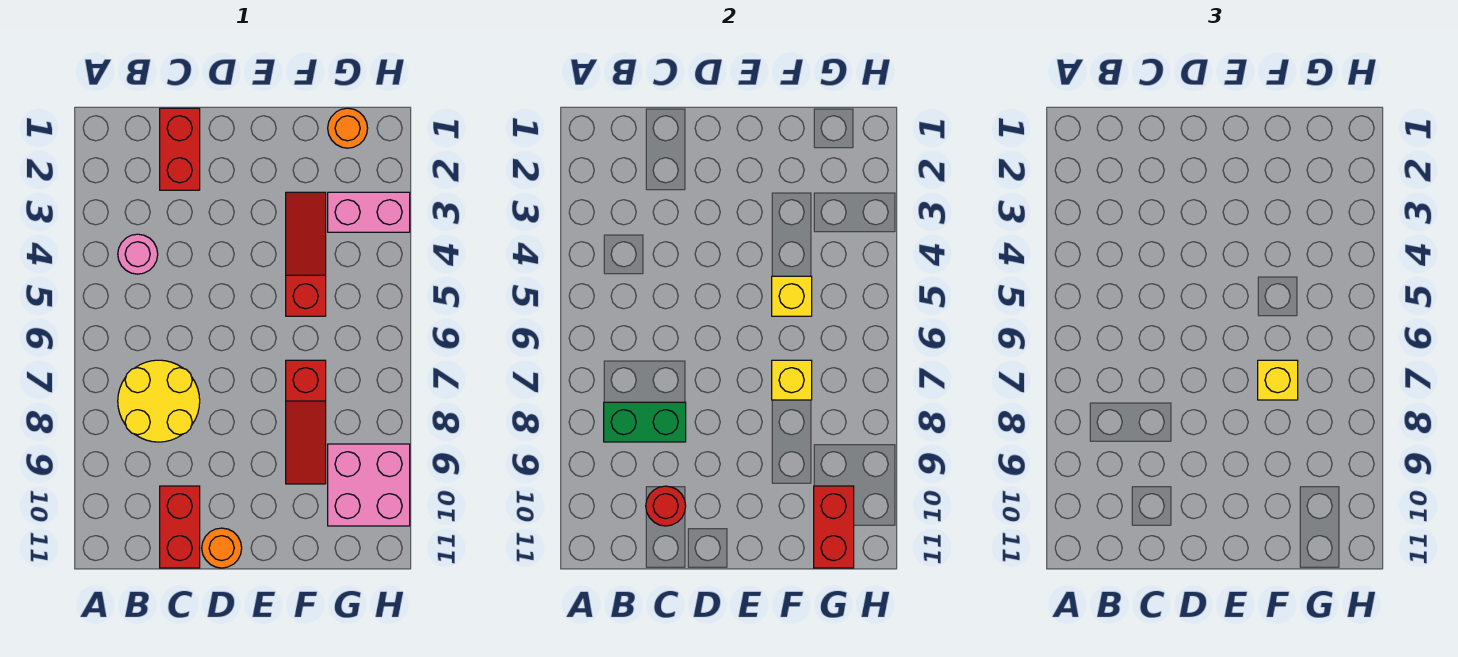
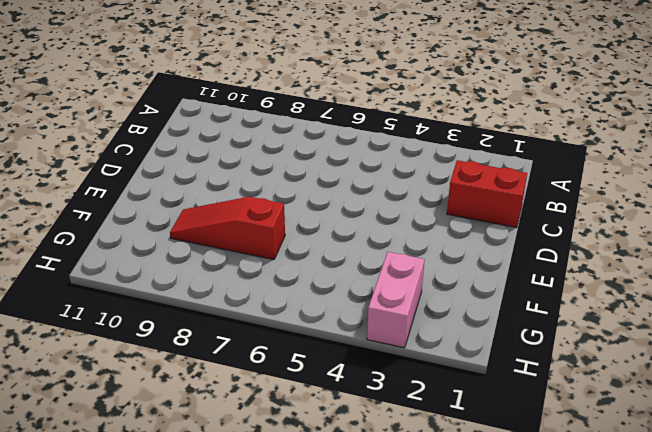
none -> pink round brick B4 level 1
none -> yellow round brick B7:C8 level 1
none -> red brick C10:C11 level 1

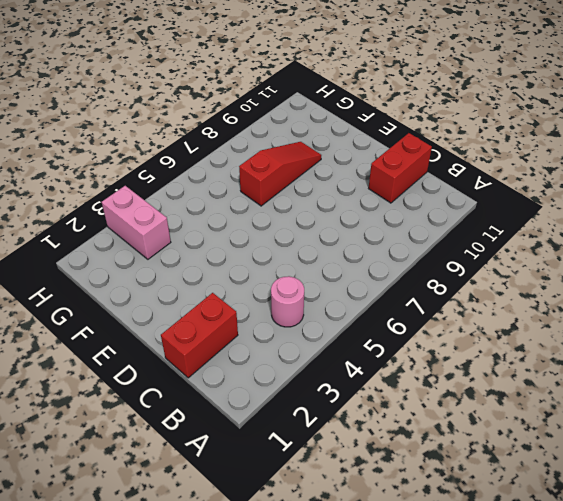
none -> yellow round brick B7:C8 level 1
none -> orange round brick D11 level 1
none -> red slope F3:F5 level 1 top 5

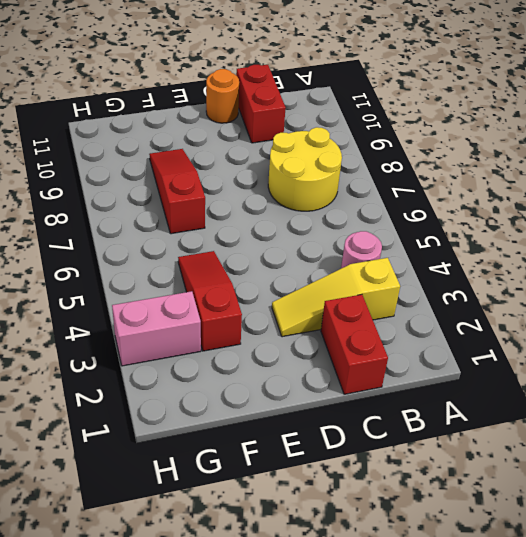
yellow slope B3:D3 level 1 top B -> none
red slope F3:F5 level 1 top 3 -> red slope F3:F5 level 1 top 5
none -> orange round brick G1 level 1
none -> pink brick G9:H10 level 1
none -> green brick B8:C8 level 2

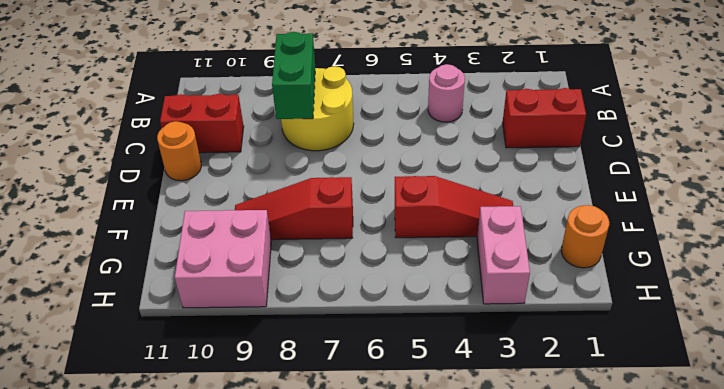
none -> red round brick C10 level 2
none -> yellow brick F5 level 2
none -> yellow brick F7 level 2

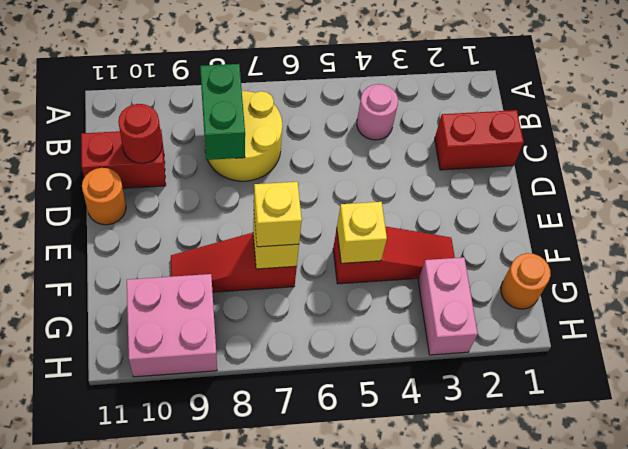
none -> red brick G10:G11 level 2

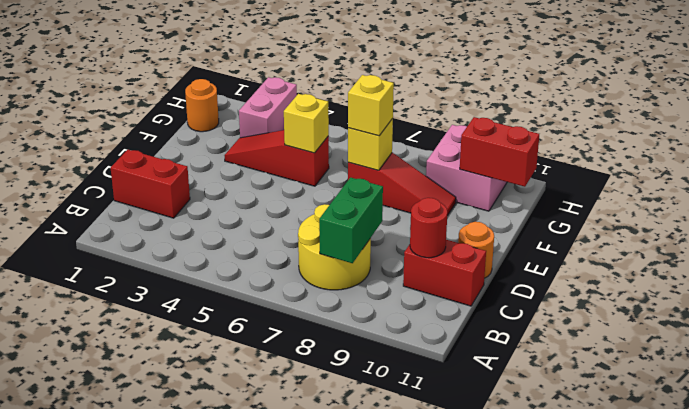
none -> pink round brick B4 level 1

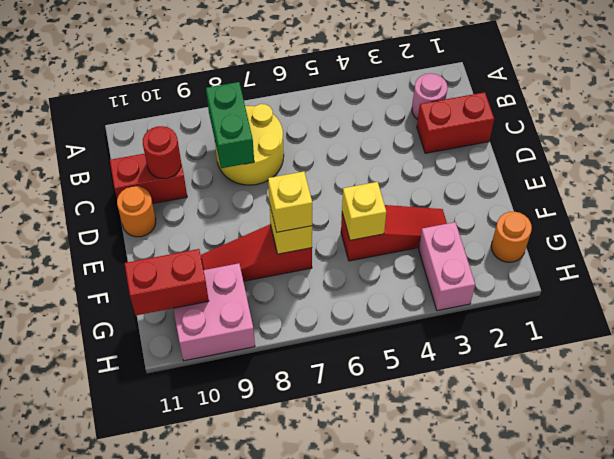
pink round brick B2 level 1 -> pink round brick B4 level 1

